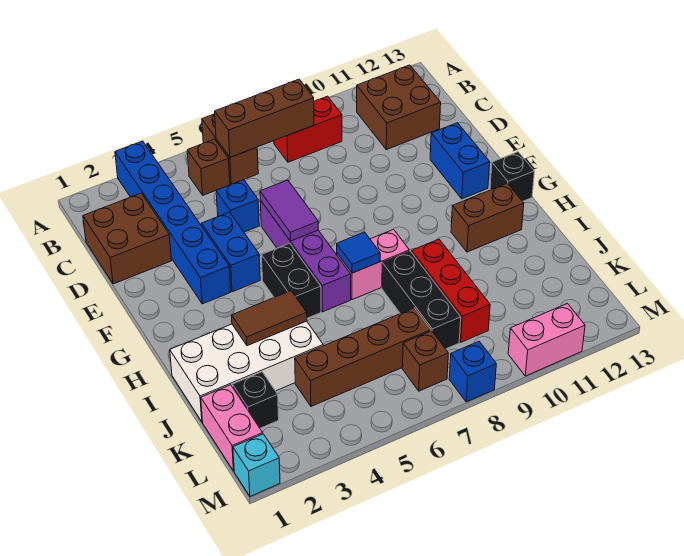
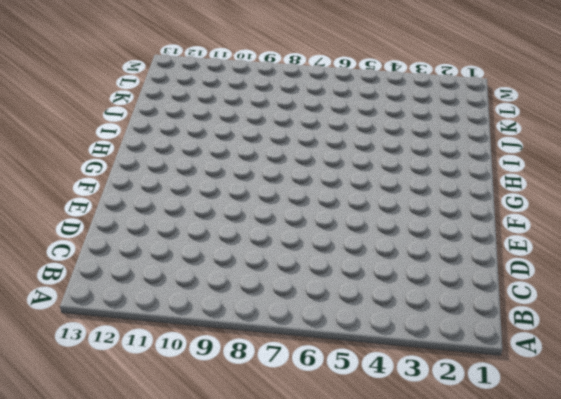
none -> blue brick A3:F3 level 1
none -> brown brick A6:B6 level 1
none -> brown brick B5 level 1

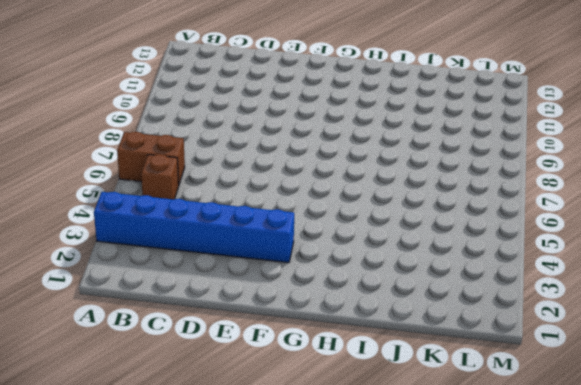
none -> red brick B8:B9 level 1
none -> brown brick B11:C12 level 1
none -> brown brick C1:D2 level 1

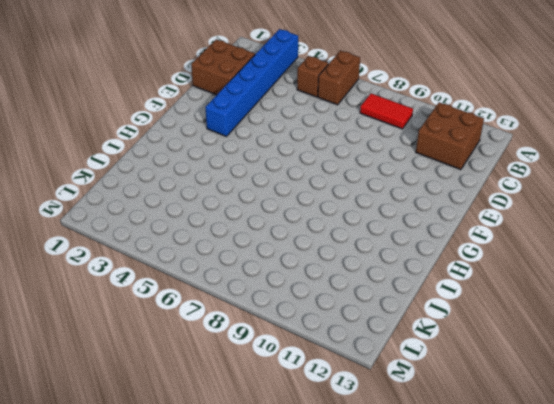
red tile B8:B9 level 1 -> red brick B8:B9 level 1
none -> blue brick D5 level 1
none -> blue brick E4:F4 level 1
none -> purple brick E6:H6 level 1

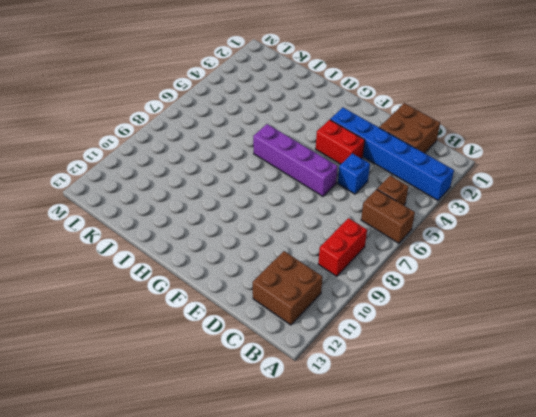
red brick E4:F4 level 1 -> blue brick E4:F4 level 1
none -> blue brick E12:F12 level 1
none -> black brick G5:H5 level 1
none -> black brick G13 level 1

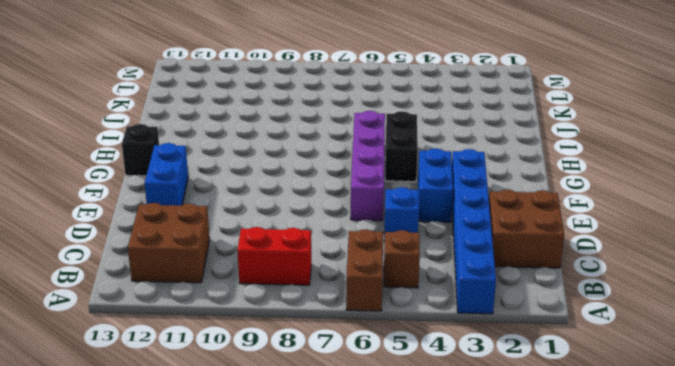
none -> pink brick H7:H8 level 1
none -> brown brick H11:H12 level 1
none -> white brick I1:J4 level 1

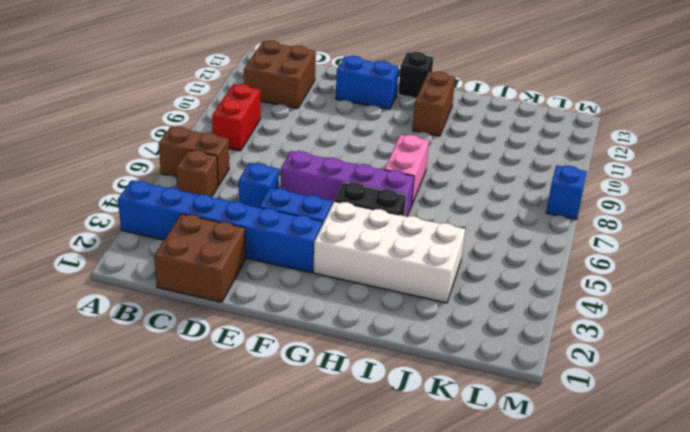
white brick G3:J4 level 1 -> white brick I1:J4 level 1
none -> black brick I8:K8 level 1
none -> red brick I9:K9 level 1
none -> pink brick K1:L1 level 1

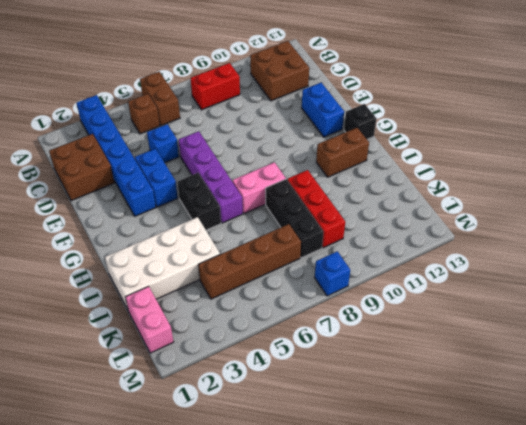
none -> black brick K2 level 1
none -> brown brick L7 level 1
none -> cyan brick M1 level 1

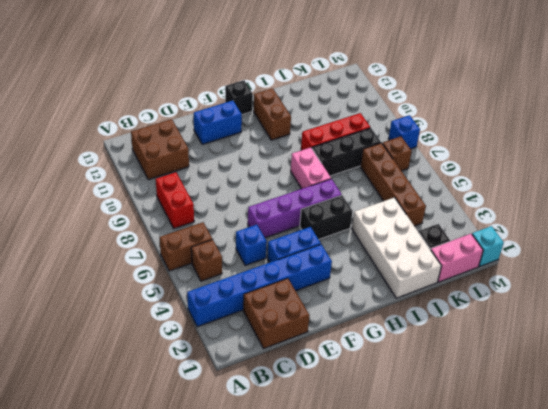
none -> pink brick M10:M11 level 1
none -> brown brick B6:B8 level 2
none -> purple tile E6:F6 level 2

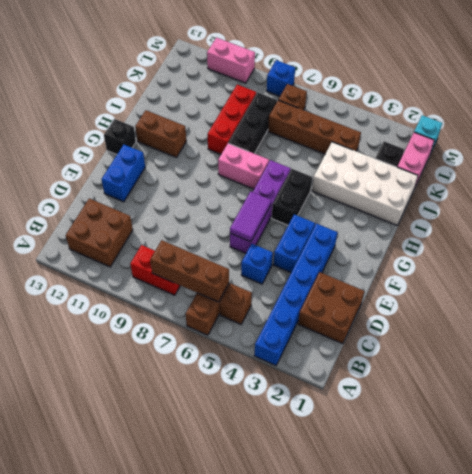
none -> blue tile H7 level 2
none -> brown tile I3:I4 level 2

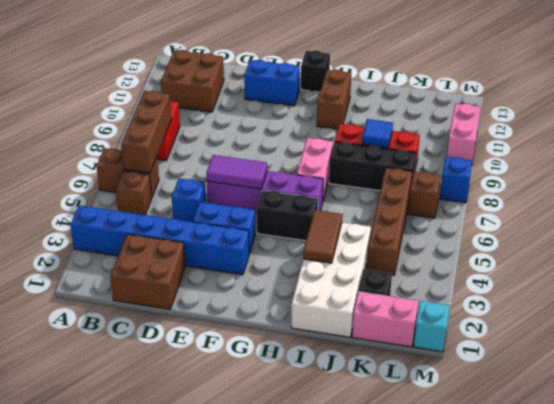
blue tile J9 level 2 -> blue tile H7 level 2

